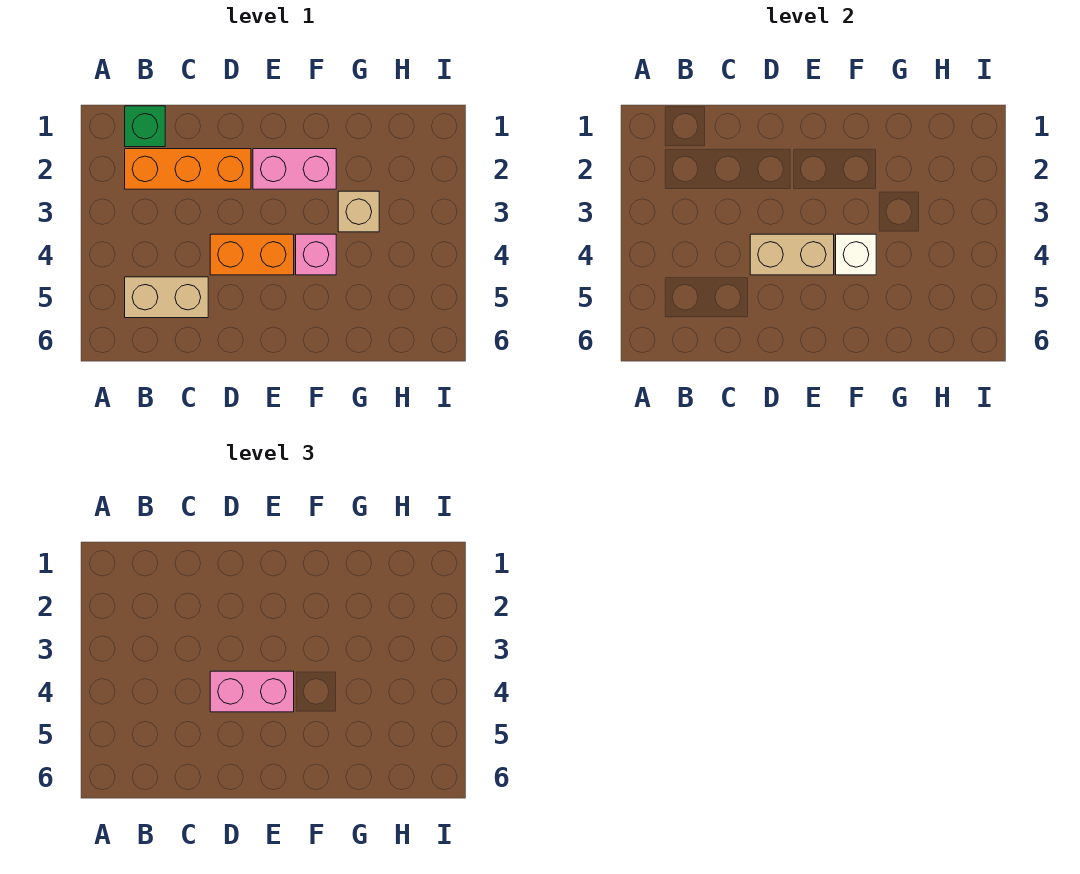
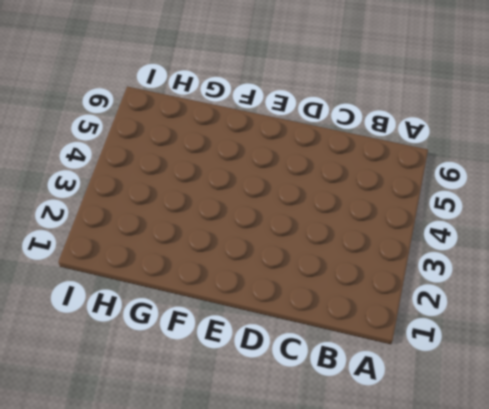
none -> green brick B1 level 1
none -> orange brick B2:D2 level 1

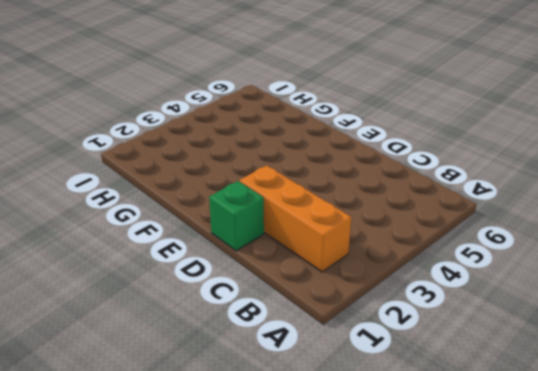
green brick D1 level 1 -> green brick B1 level 1
none -> tan brick B5:C5 level 1
none -> orange brick D4:E4 level 1

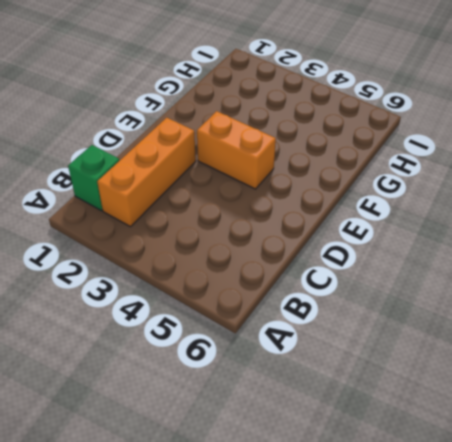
orange brick E3:E4 level 1 -> orange brick D4:E4 level 1
none -> tan brick B5:C5 level 1
none -> pink brick E2:F2 level 1

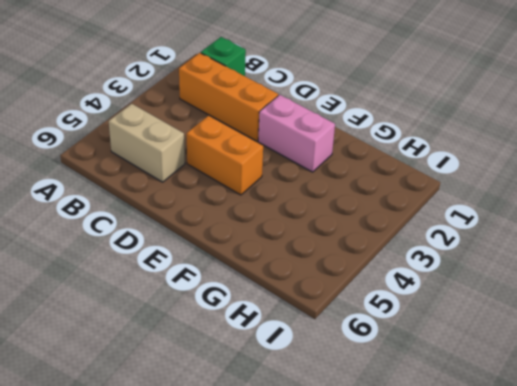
none -> pink brick F4 level 1
none -> tan brick G3 level 1

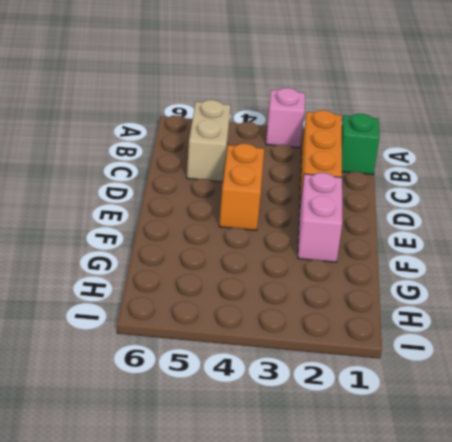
pink brick A3 level 1 -> pink brick F4 level 1
none -> tan brick G3 level 1
none -> tan brick D4:E4 level 2

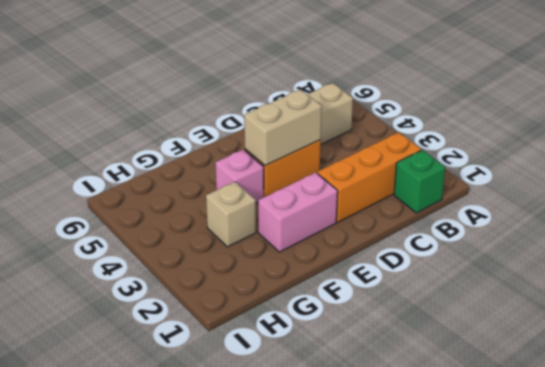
none -> white brick F4 level 2
none -> pink brick D4:E4 level 3

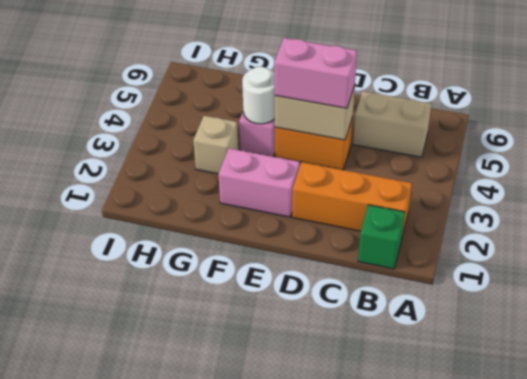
white round brick F4 level 2 -> white brick F4 level 2

